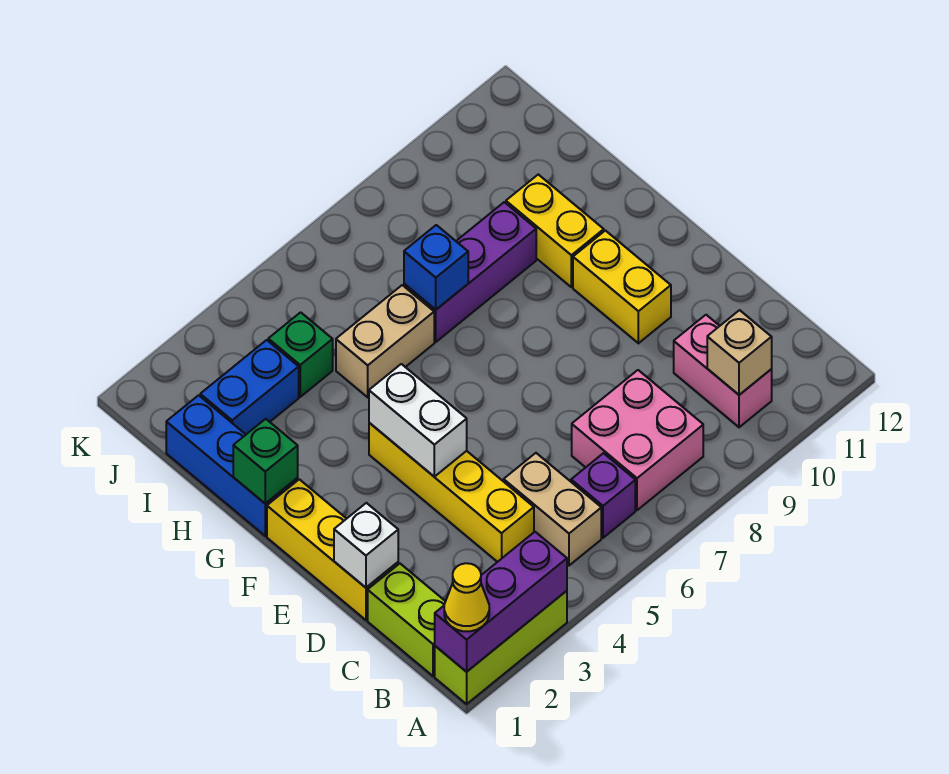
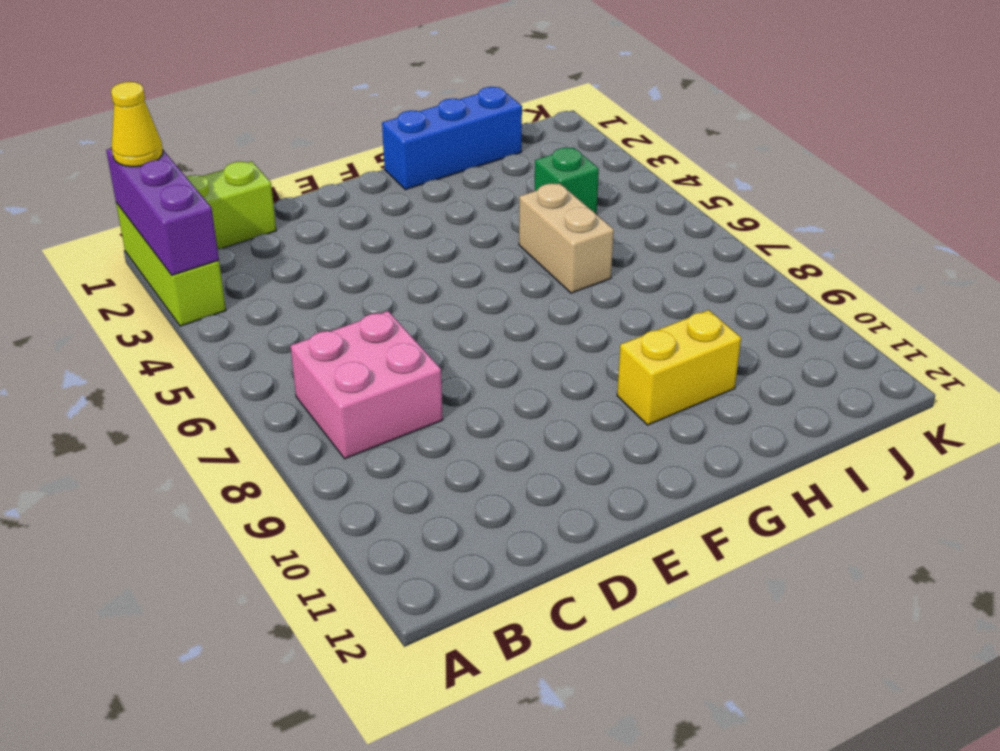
none -> tan brick B5:C5 level 1
none -> purple brick B6 level 1
none -> pink brick B10:C10 level 1

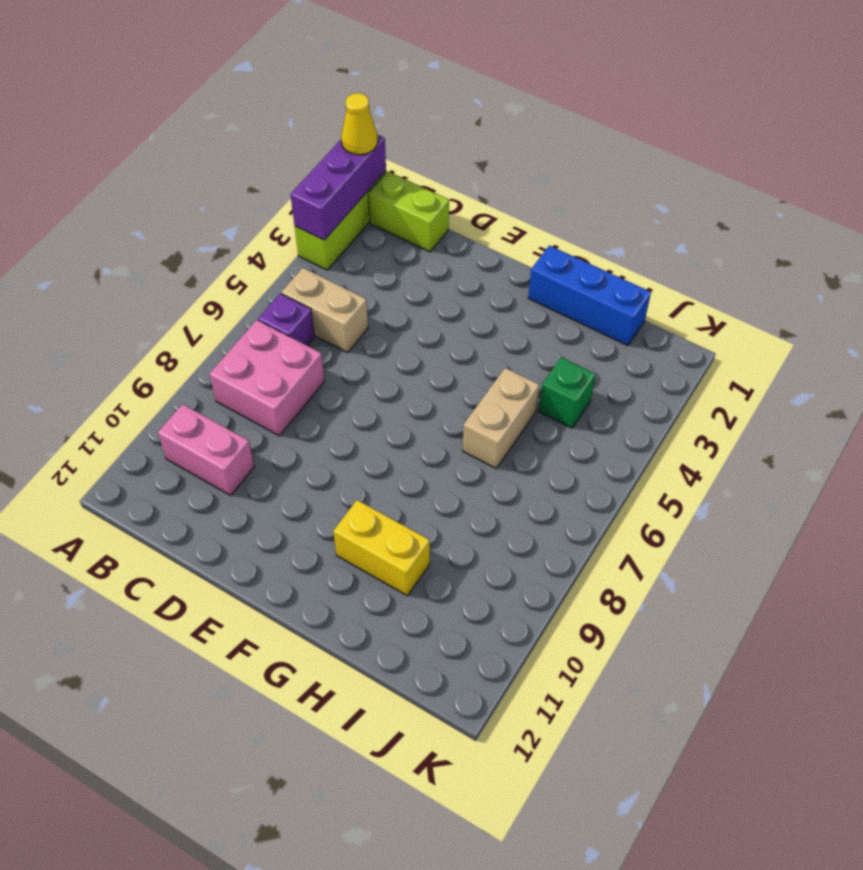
none -> yellow brick C4:F4 level 1
none -> yellow brick D1:F1 level 1
none -> yellow brick E10:F10 level 1

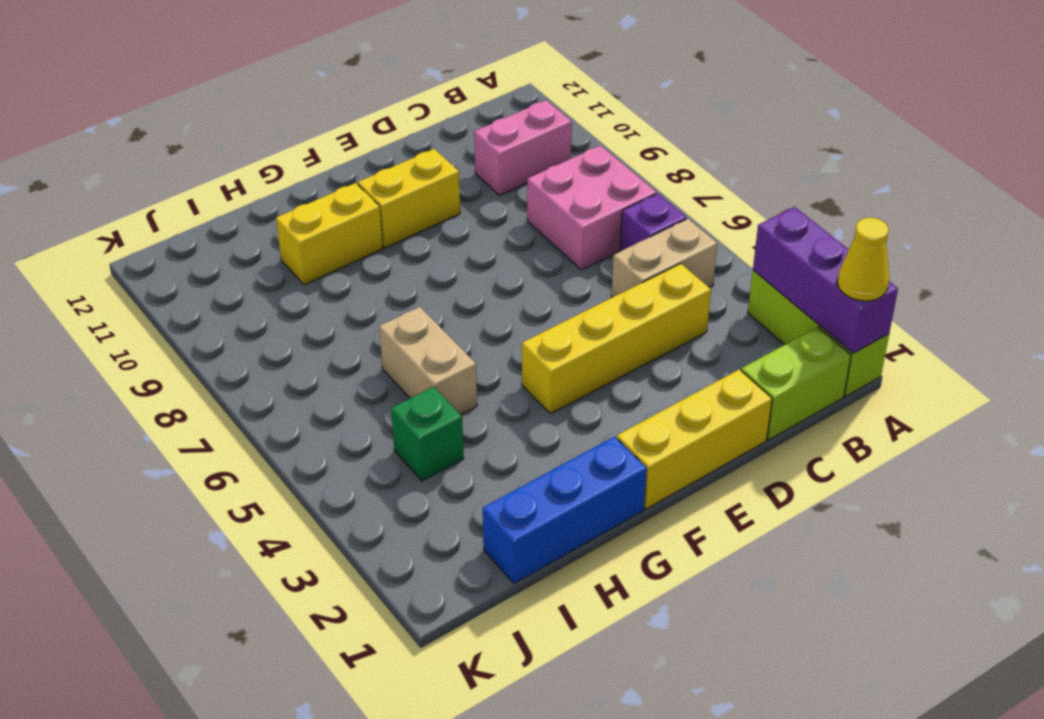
none -> purple brick H7:H9 level 1
none -> blue brick I2:I3 level 1
none -> tan brick B10 level 2

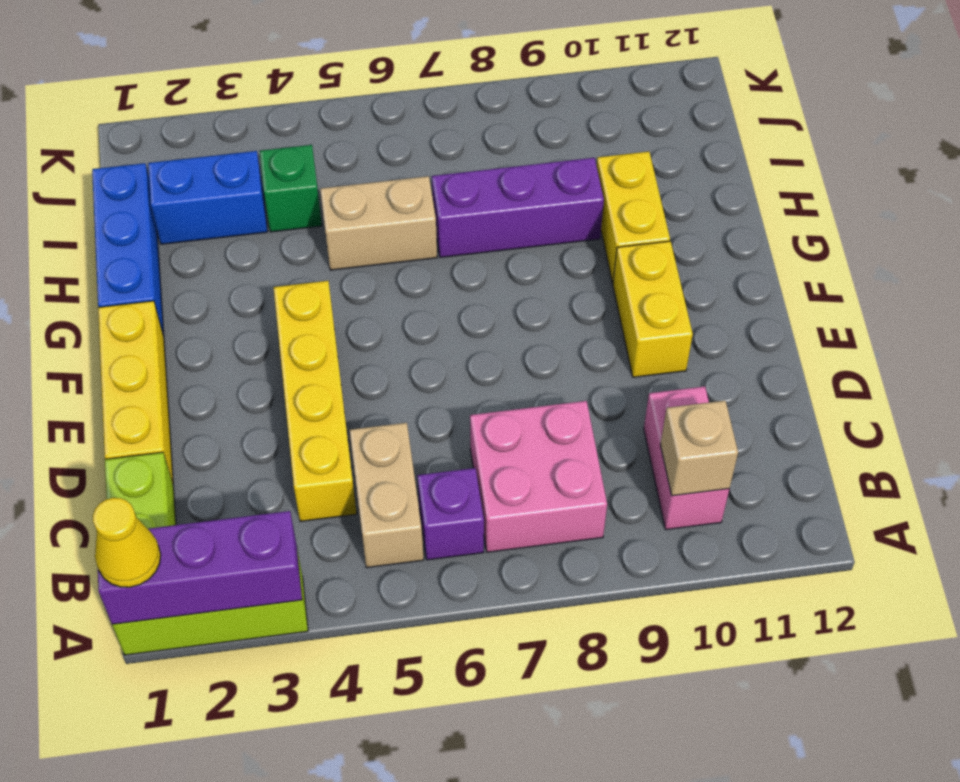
none -> white brick D1 level 2
none -> white brick E4:F4 level 2
none -> green brick G1 level 2

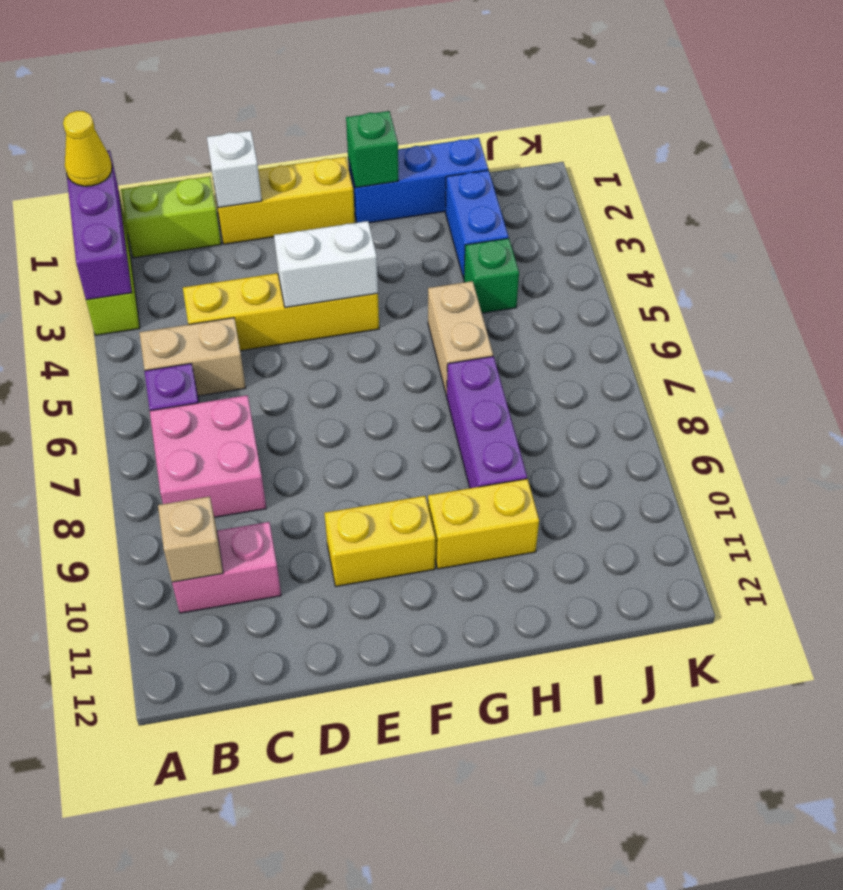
none -> blue brick H7 level 2

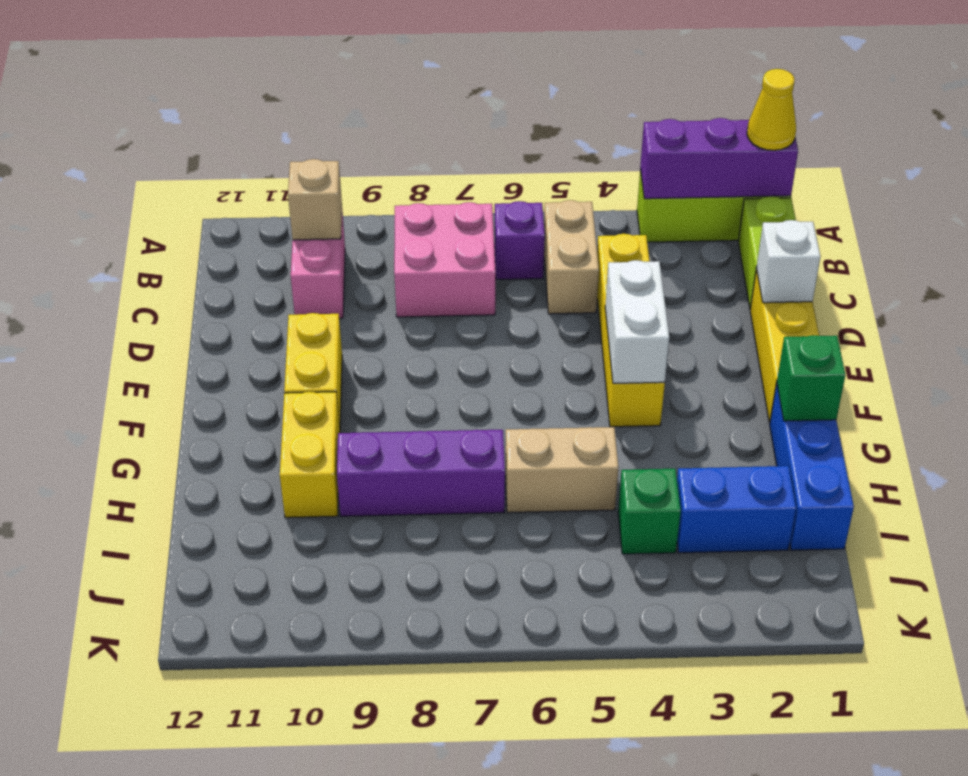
none -> blue brick H7 level 2

